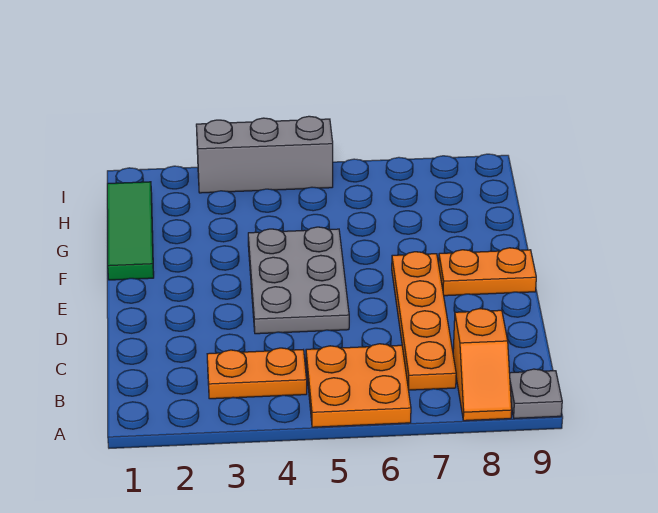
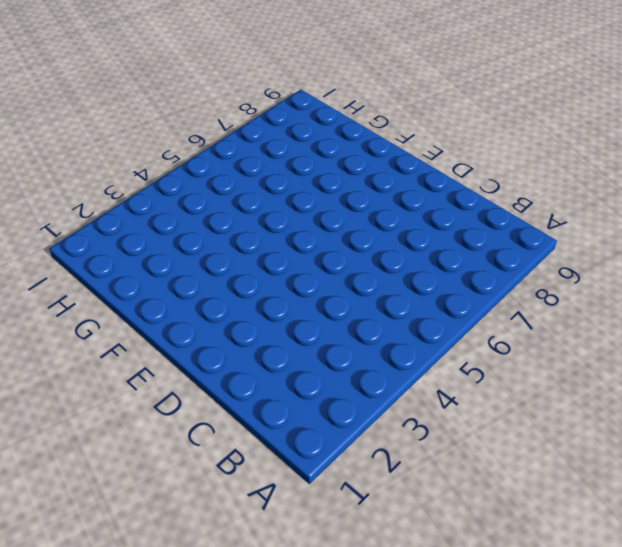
none -> orange plate A5:B6 level 1
none -> orange slope A8:B8 level 1 top B

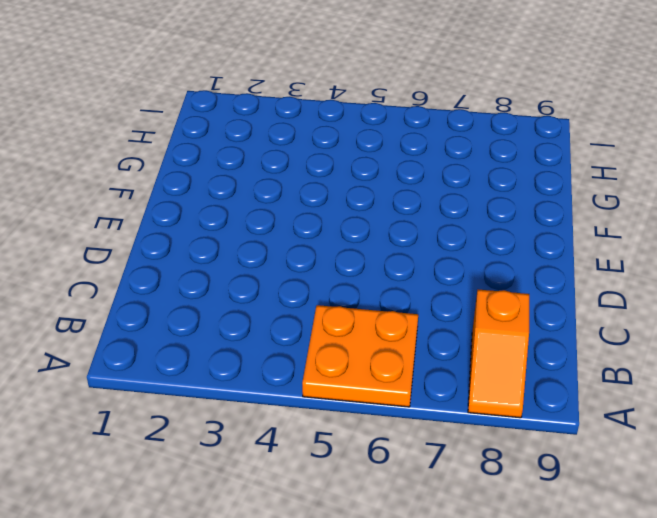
none -> grey plate A9 level 1
none -> orange plate B3:B4 level 1

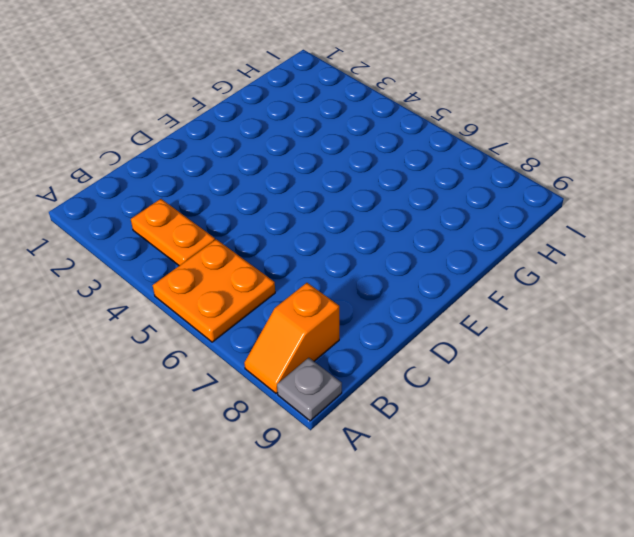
none -> orange plate B7:E7 level 1
none -> grey plate D4:F5 level 1

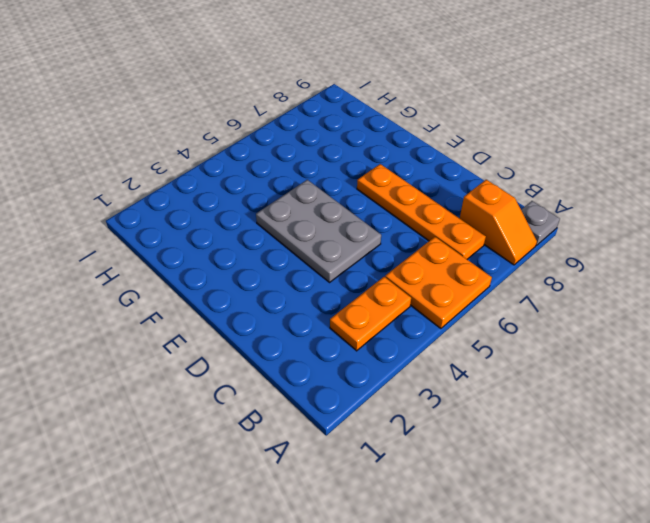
none -> orange plate E8:E9 level 1
none -> green tile F1:H1 level 1

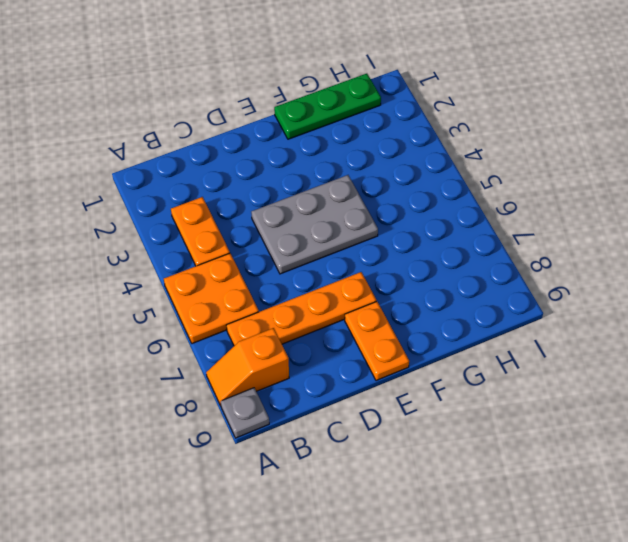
green plate F1:H1 level 1 -> green tile F1:H1 level 1
none -> grey brick I3:I5 level 1

